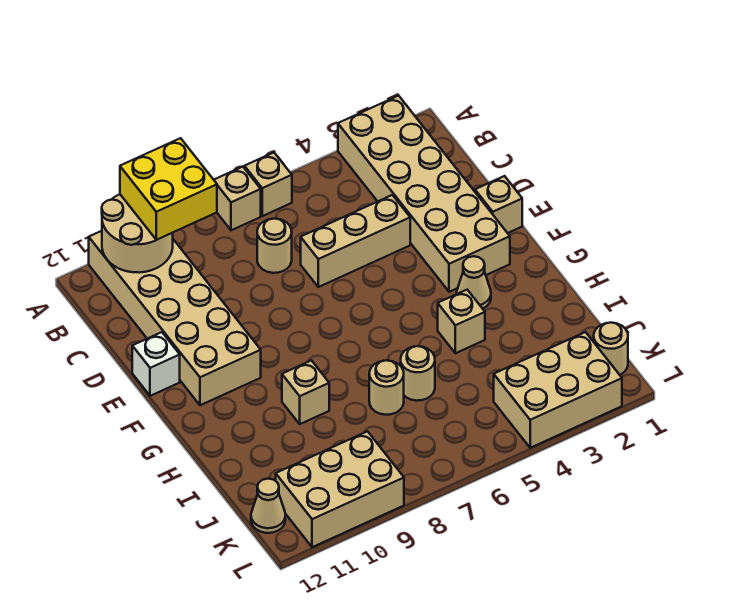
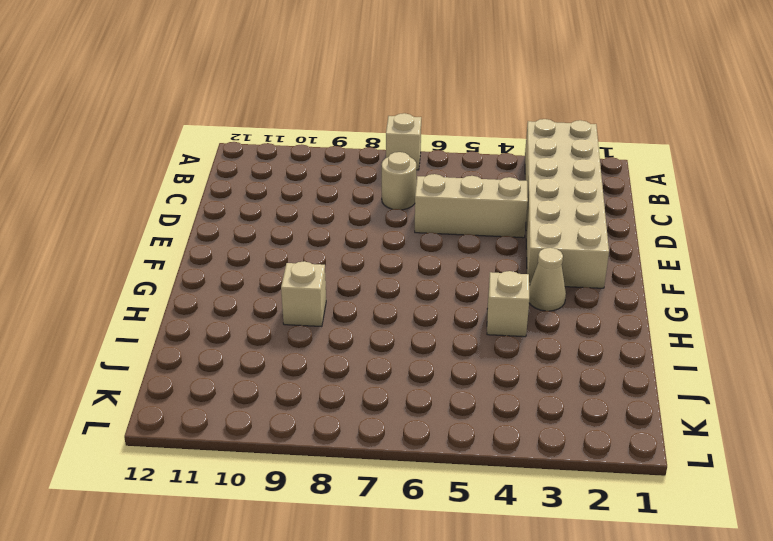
none -> tan brick A6 level 1
none -> tan brick A10:F11 level 1
none -> tan brick E1 level 1

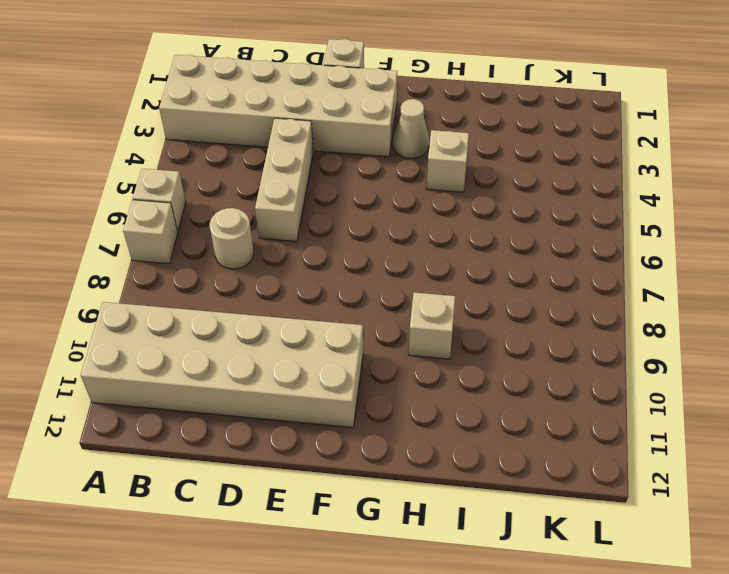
none -> white brick E12 level 1
none -> tan round brick I6 level 1
none -> tan round brick I7 level 1

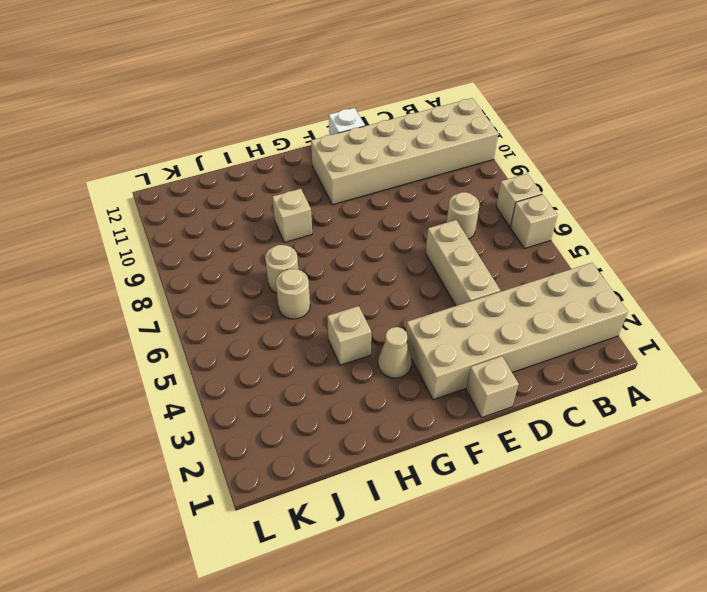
none -> tan round brick K1 level 1
none -> tan brick K2:L4 level 1
none -> tan brick K9:L11 level 1

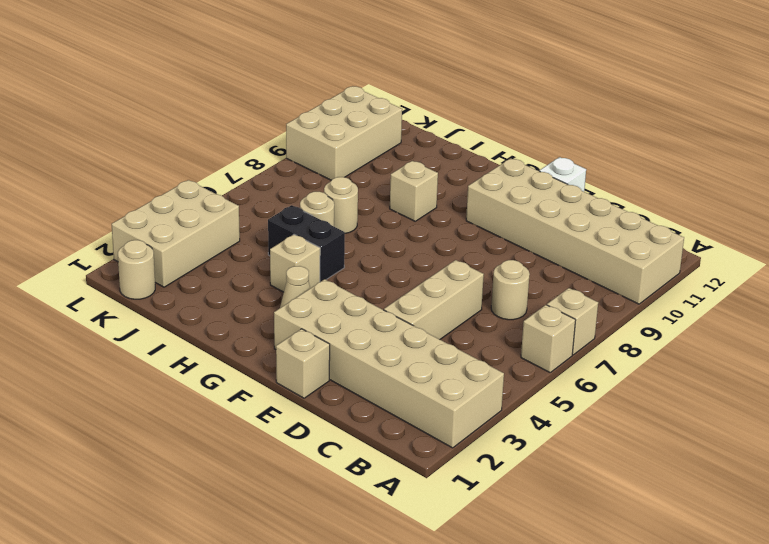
black brick H5:I5 level 1 -> none
none -> tan cone K12 level 1
none -> tan round brick A10:B11 level 2
none -> yellow brick A9:B10 level 3

